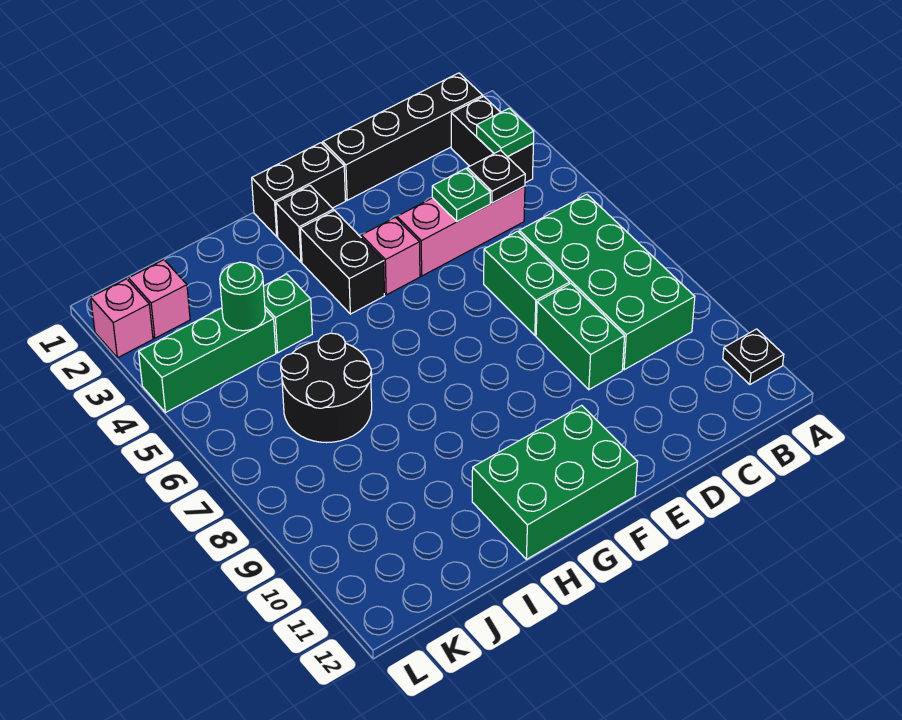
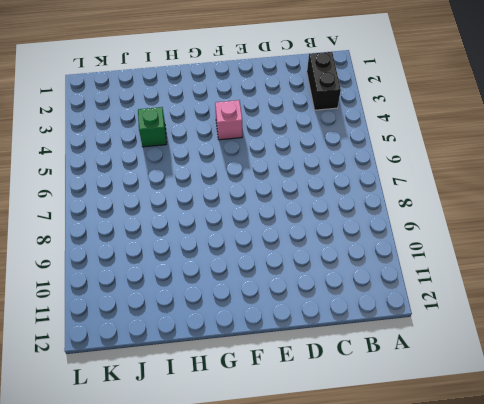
none -> black plate A11 level 1
none -> black brick B1:E1 level 1
none -> green brick B6:C9 level 1

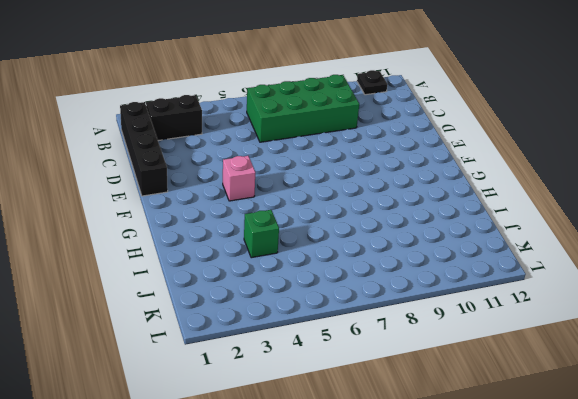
none -> pink brick C4:E4 level 1
none -> green brick D6:D7 level 1
none -> green brick D8:D9 level 1

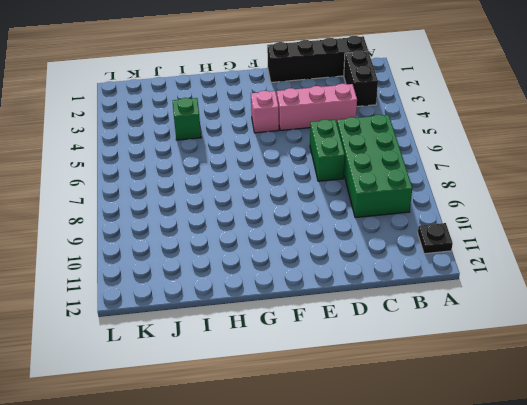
none -> green brick D8:D9 level 1
none -> black brick F1:G1 level 1
none -> green brick F11:H12 level 1

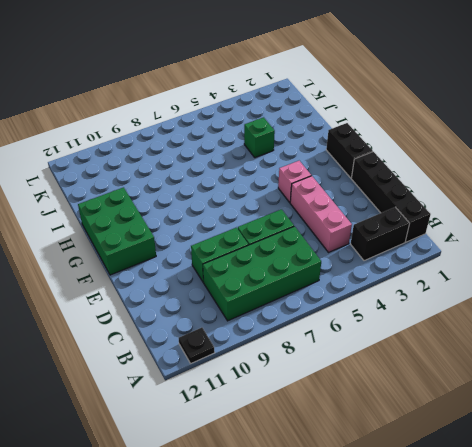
none -> black brick G2 level 1
none -> black brick G3:G4 level 1
none -> black round brick I6:J7 level 1

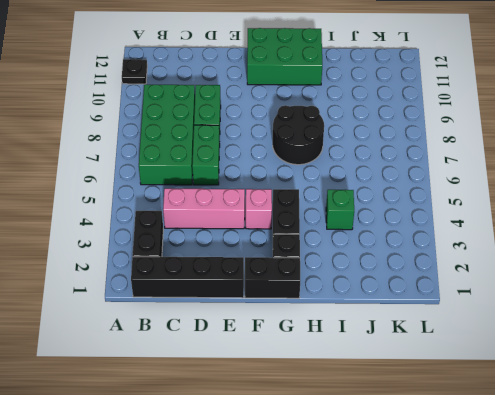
black round brick G7:H8 level 1 -> black round brick I6:J7 level 1
none -> green brick J4:L4 level 1
none -> pink brick K2 level 1
none -> pink brick L2 level 1

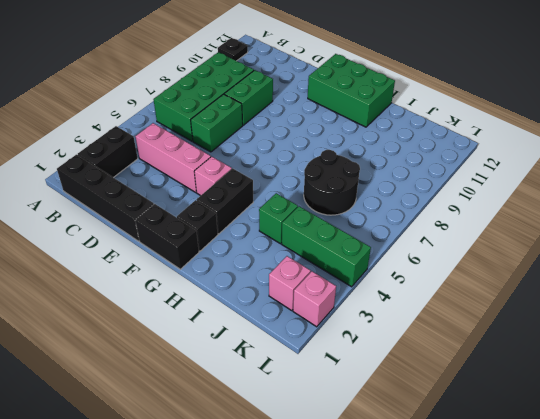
none -> green plate B3 level 2
none -> black plate C4 level 2
none -> green plate D4 level 2

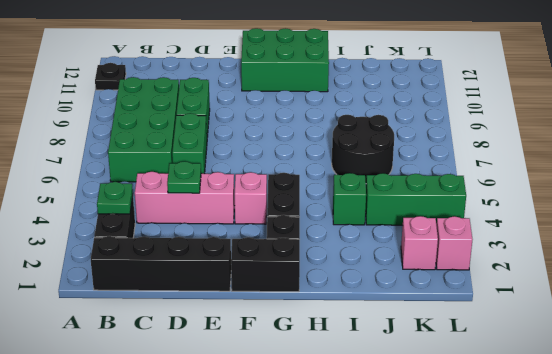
none -> black plate C4 level 2
none -> green round brick J4 level 2

